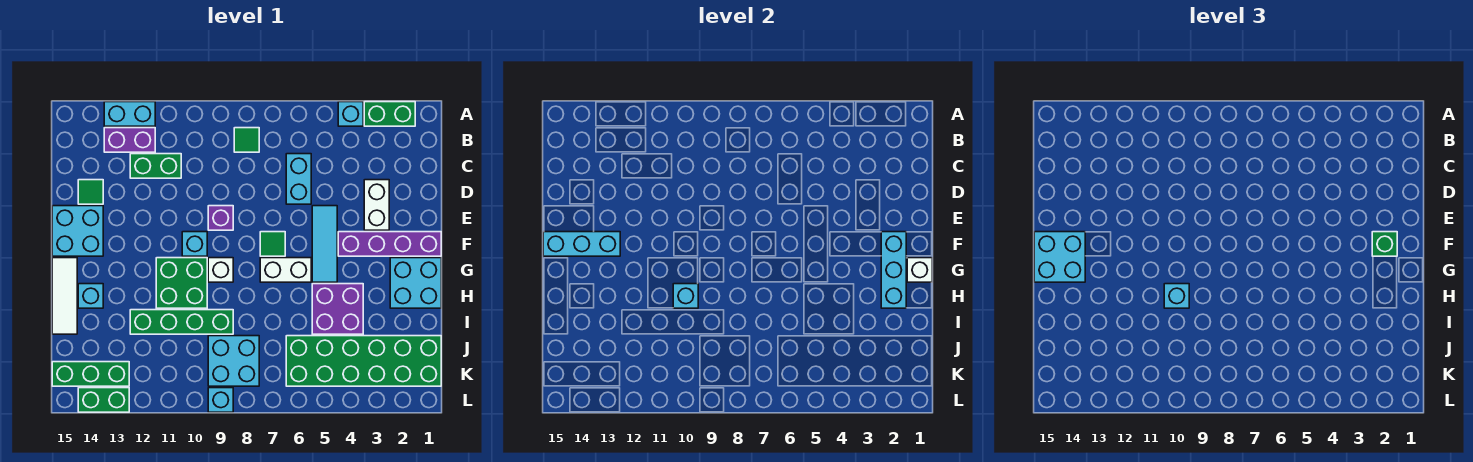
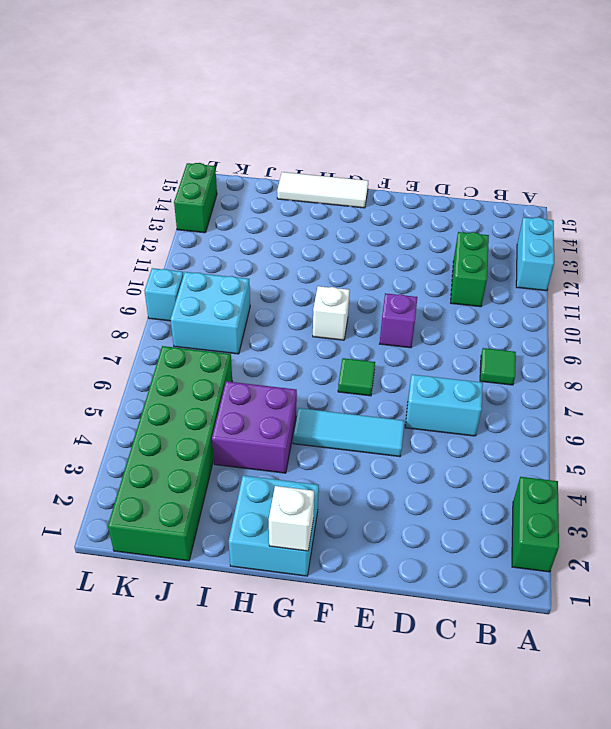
none -> cyan brick A4 level 1
none -> purple brick B12:B13 level 1
none -> white brick D3:E3 level 1
none -> green tile D14 level 1

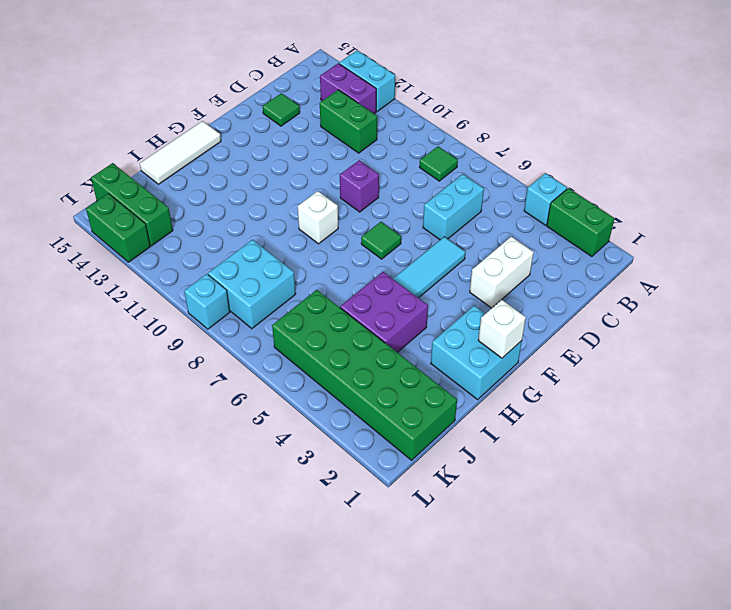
none -> cyan brick E14:F15 level 1
none -> purple brick F1:F4 level 1
none -> cyan brick F10 level 1
none -> white brick G6:G7 level 1

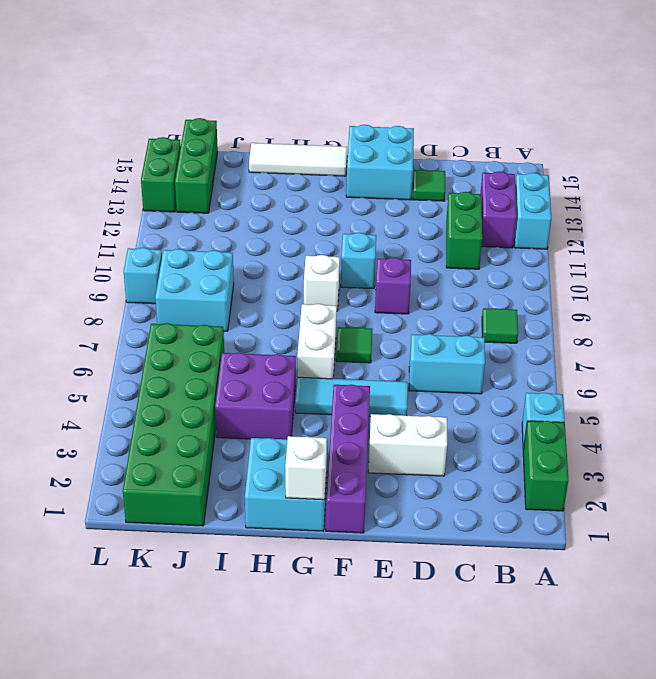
none -> green brick G10:H11 level 1
none -> cyan brick H14 level 1
none -> green brick I9:I12 level 1
none -> cyan brick F2:H2 level 2

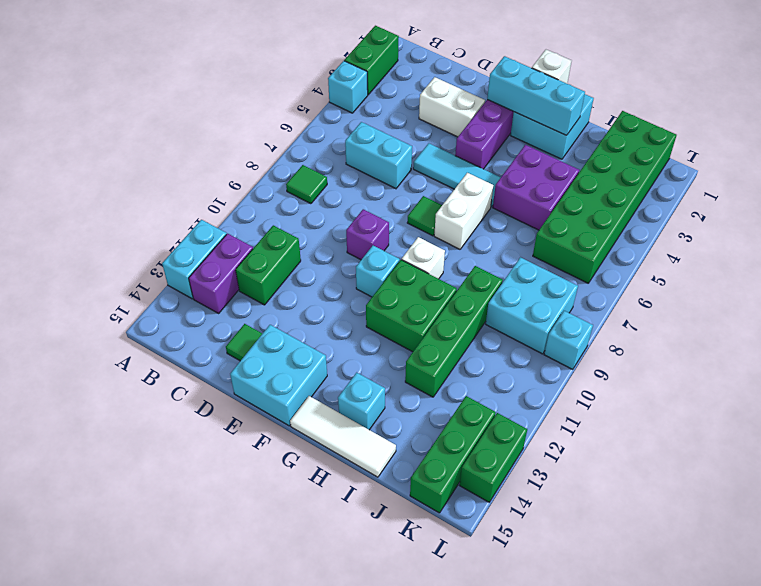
none -> cyan brick F13:F15 level 2
none -> cyan brick H10 level 2
none -> green brick F2 level 3
none -> cyan brick F14:G15 level 3

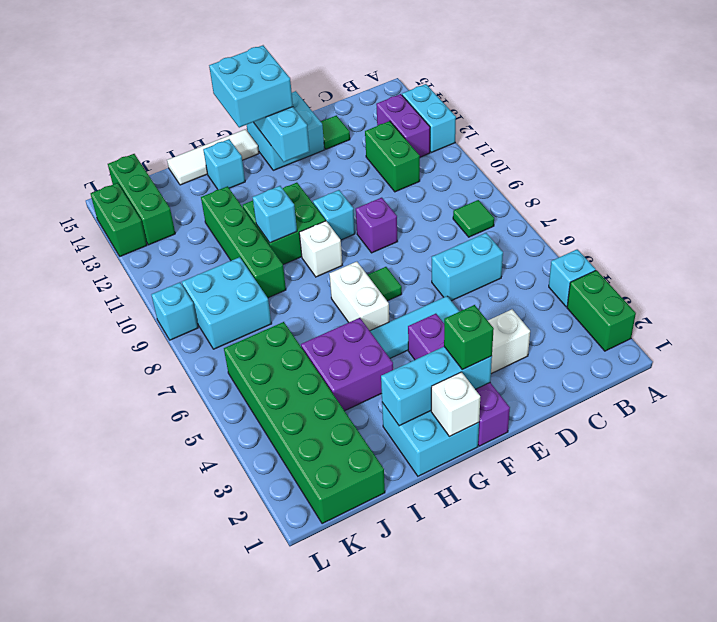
none -> cyan brick H10 level 3

